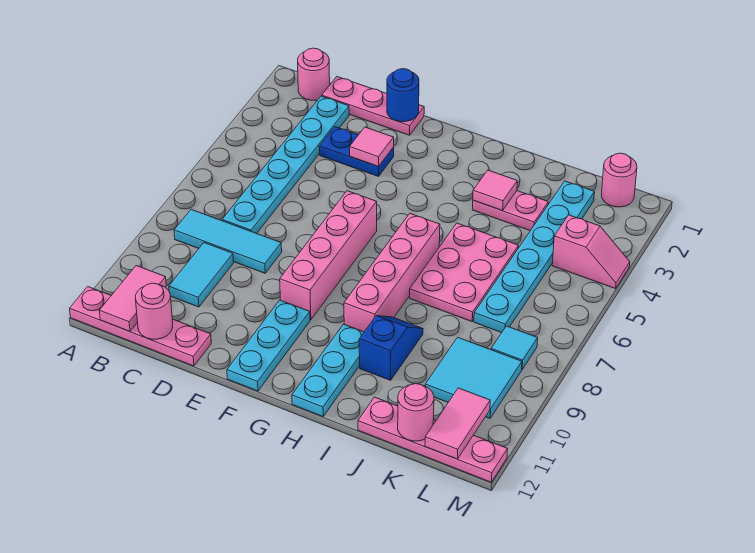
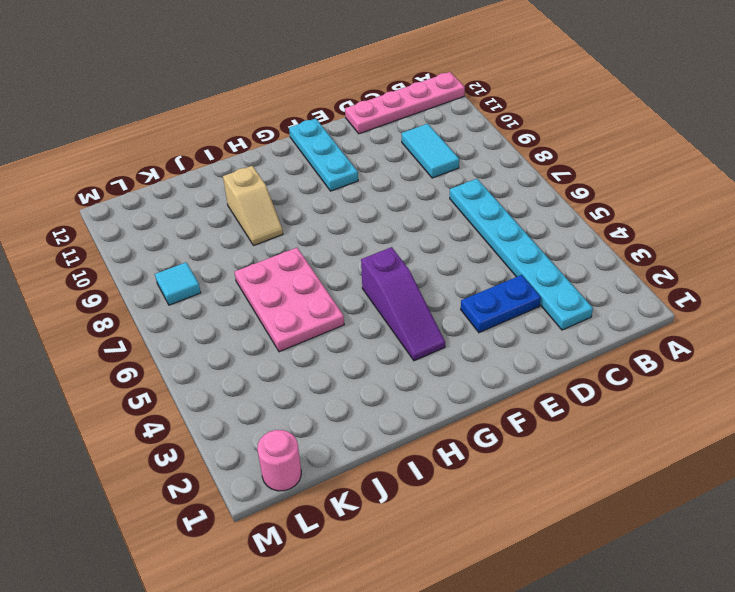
purple slope G3:G5 level 1 top 5 -> none
tan slope I9:I10 level 1 top 10 -> blue slope I9:I10 level 1 top 10
none -> pink round brick B1 level 1
none -> cyan tile B8:D8 level 1
none -> pink plate C1:E1 level 1

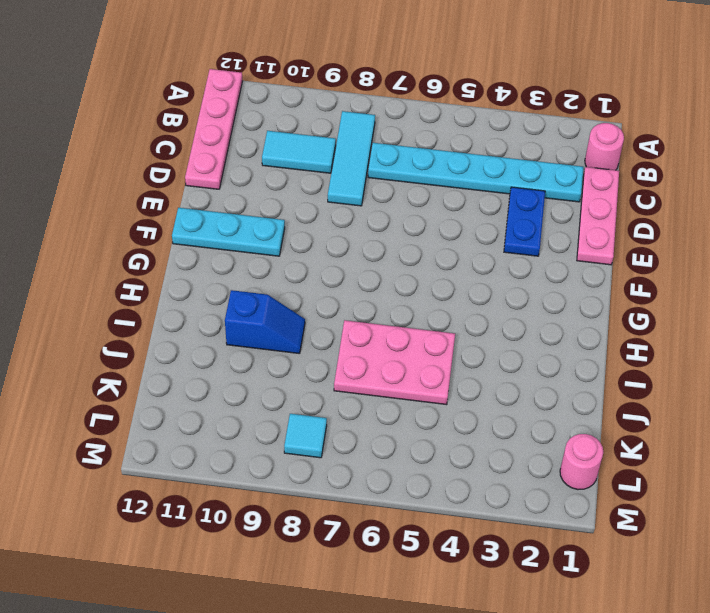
none -> pink brick F6:F9 level 1
none -> pink brick H6:H9 level 1
none -> cyan plate H10:H12 level 1

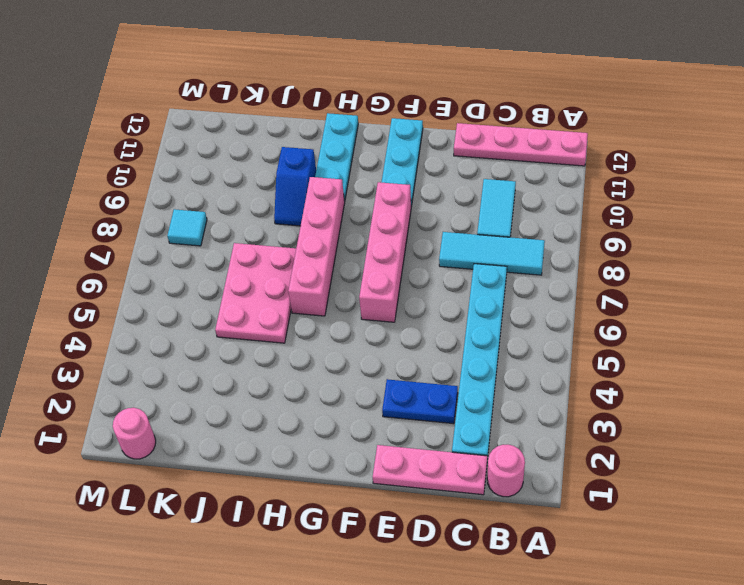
none -> pink plate I3:J3 level 1
none -> pink plate J12:M12 level 1
none -> cyan plate K2:K7 level 1

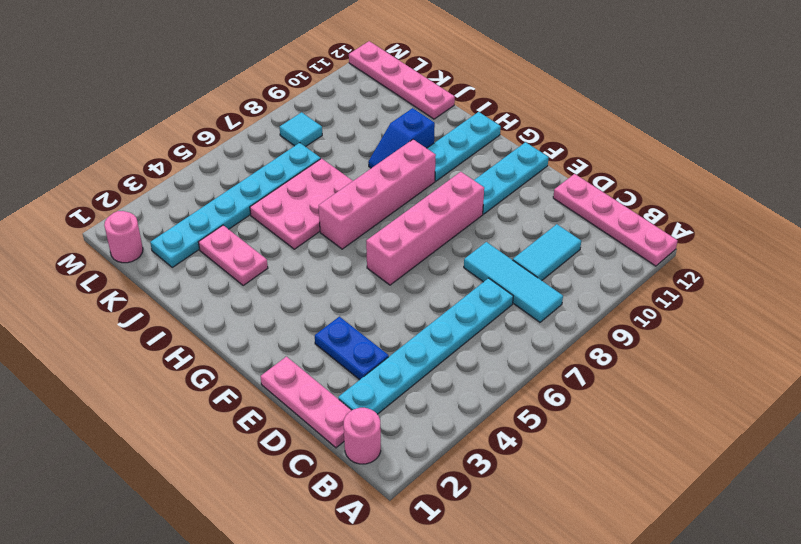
none -> cyan tile K9:L10 level 1
none -> pink slope L4:M4 level 1 top L
none -> pink tile B11:B12 level 2

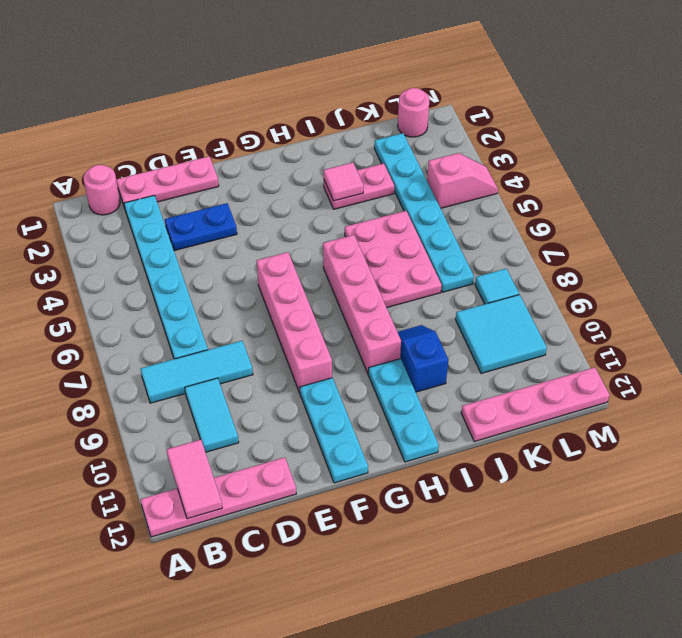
none -> pink round brick C12 level 2
none -> blue round brick E1 level 2
none -> pink tile E3 level 2

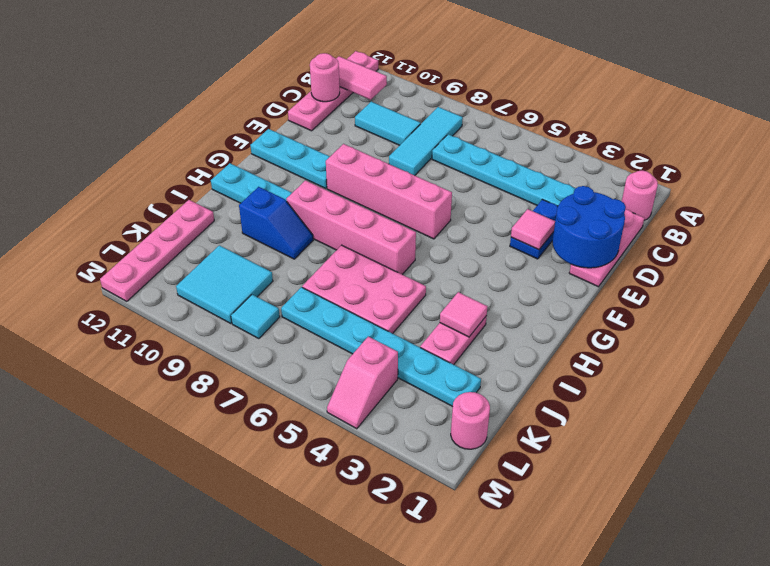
blue round brick D1:E2 level 2 -> blue round brick E1 level 2
none -> pink round brick K12 level 2
none -> pink tile L11:L12 level 2

